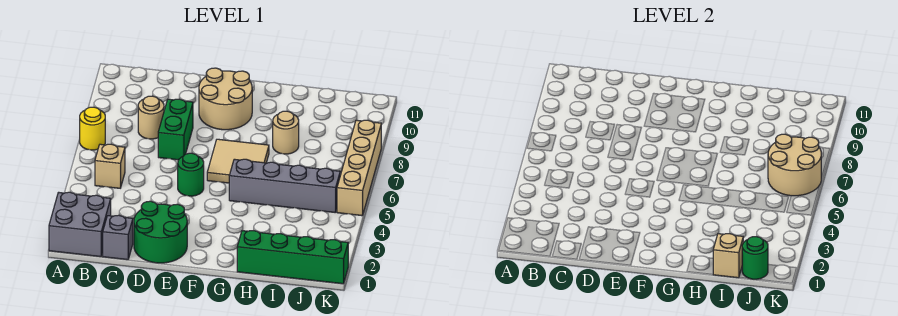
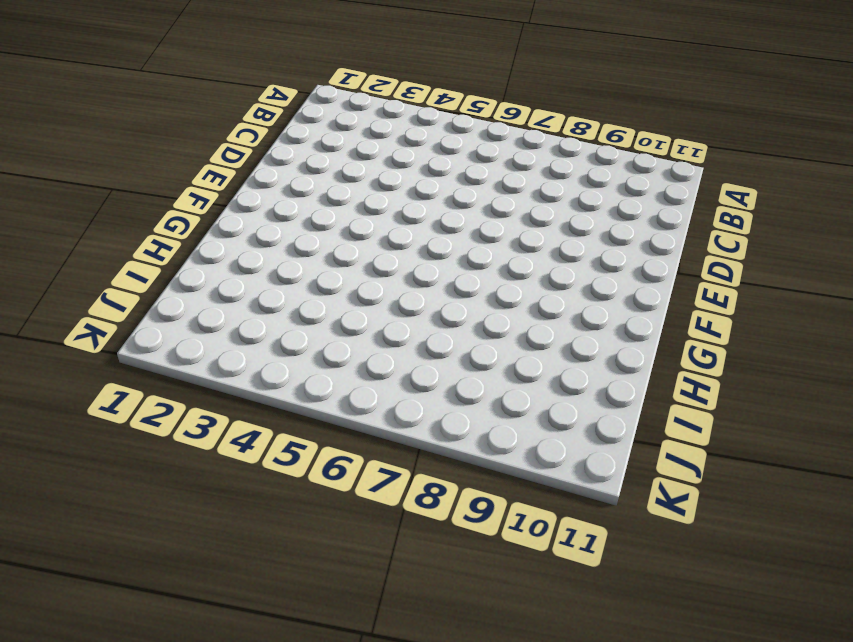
none -> grey brick A1:B2 level 1
none -> yellow round brick A7 level 1
none -> tan brick B5 level 1

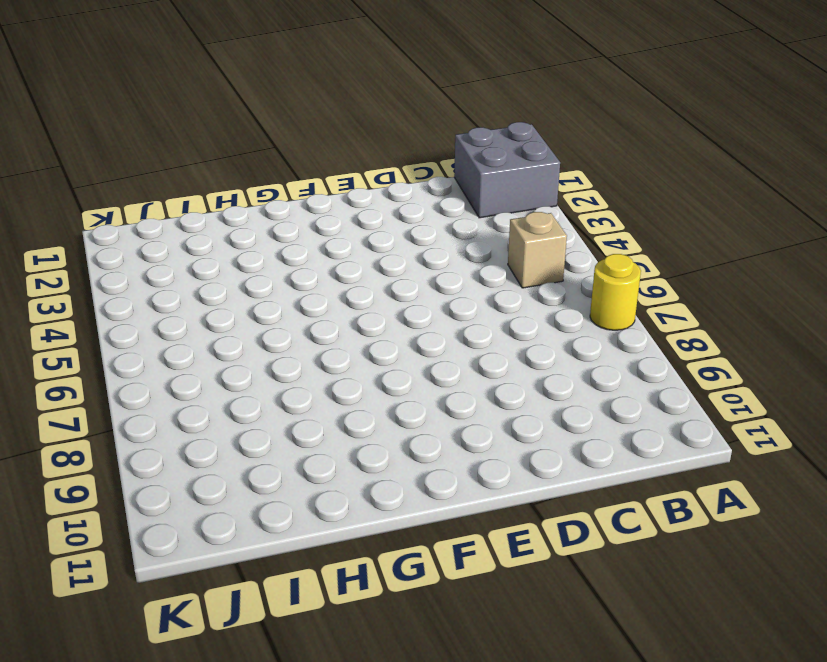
none -> grey brick C1 level 1
none -> tan round brick C8 level 1
none -> green round brick D1:E2 level 1

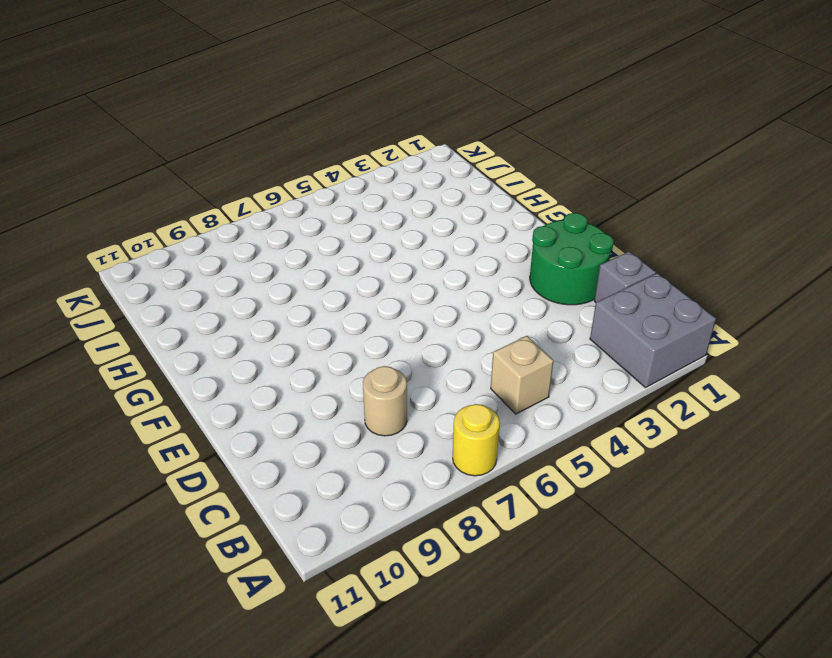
none -> green brick D7:D8 level 1
none -> green round brick E5 level 1
none -> tan round brick E9:F10 level 1

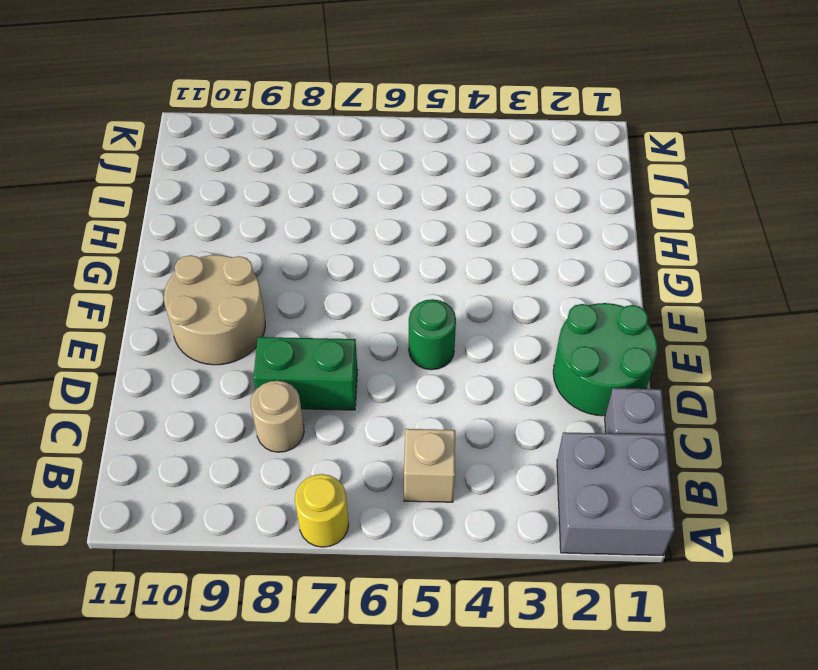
none -> tan tile F6:G7 level 1
none -> grey brick G5:J5 level 1
none -> green brick H1:K1 level 1

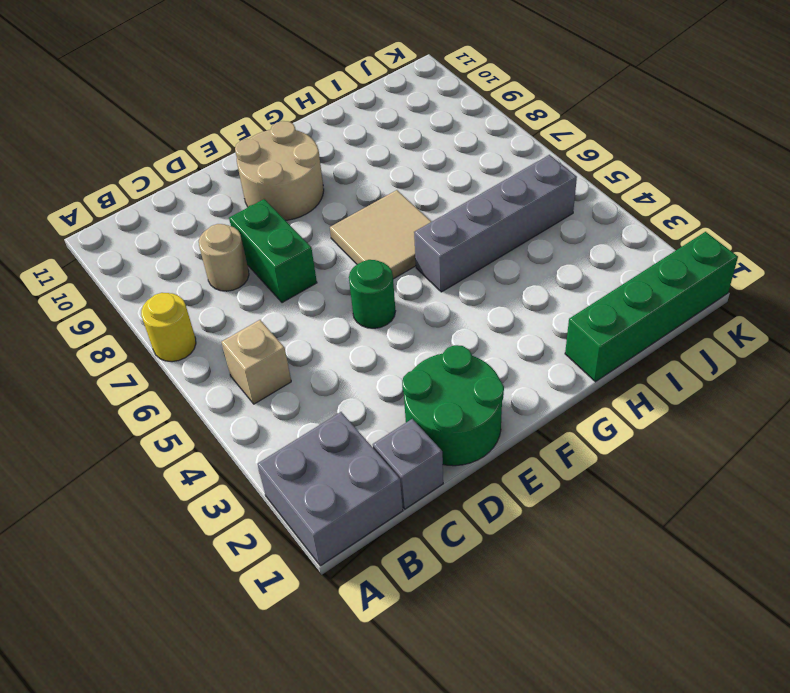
none -> tan round brick H8 level 1
none -> tan brick K5:K8 level 1
none -> tan brick I1 level 2

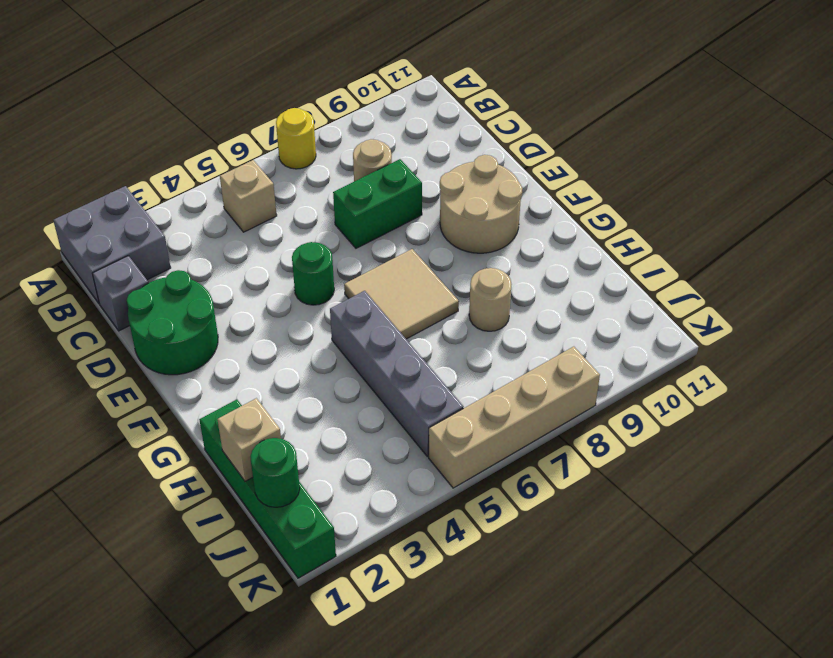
none -> tan round brick J6:K7 level 2

